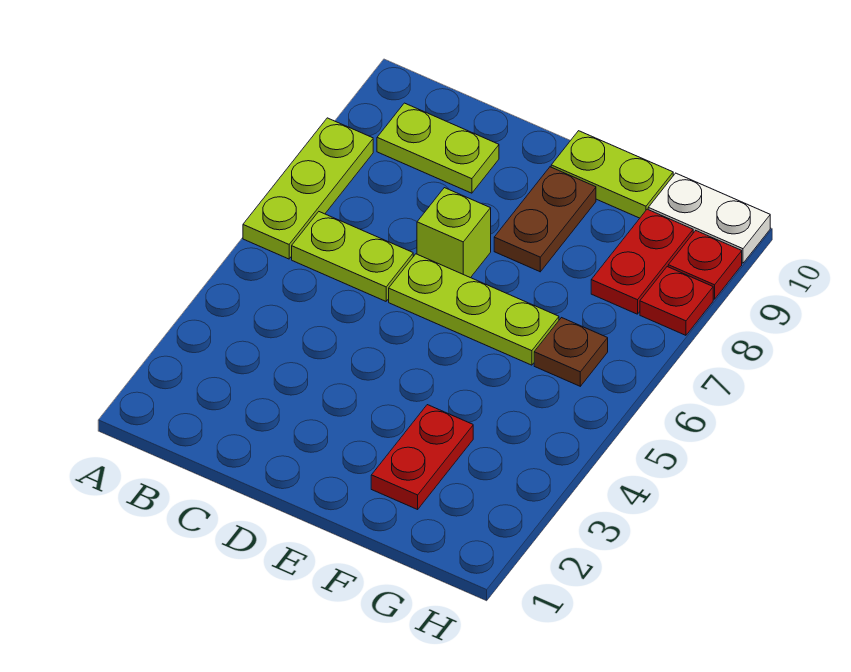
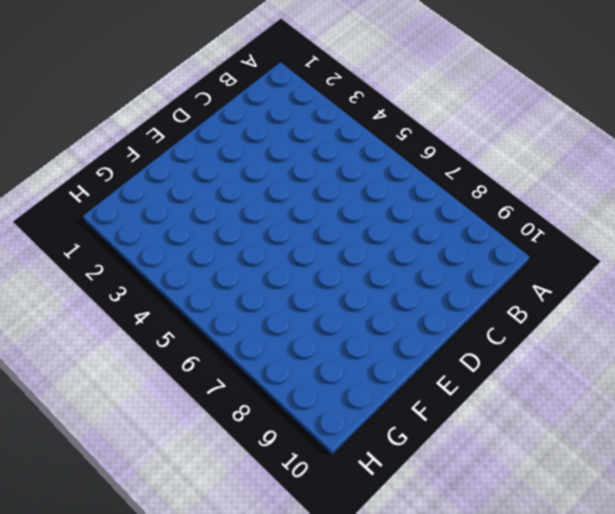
none -> lime plate A6:A8 level 1
none -> lime plate B6:C6 level 1
none -> lime plate B9:C9 level 1

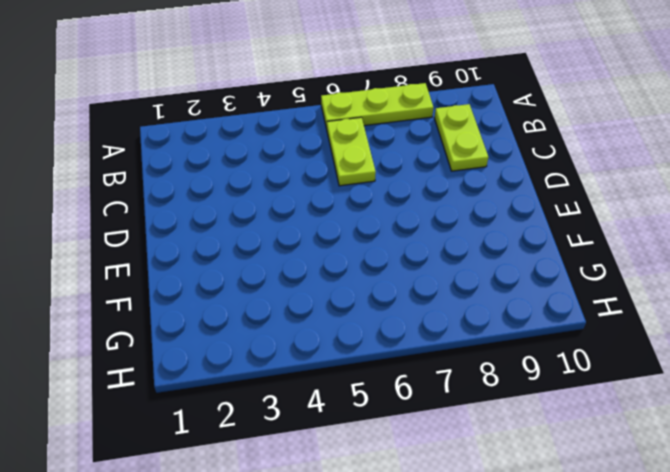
none -> lime plate D6:F6 level 1
none -> lime brick D7 level 1
none -> brown plate E8:E9 level 1

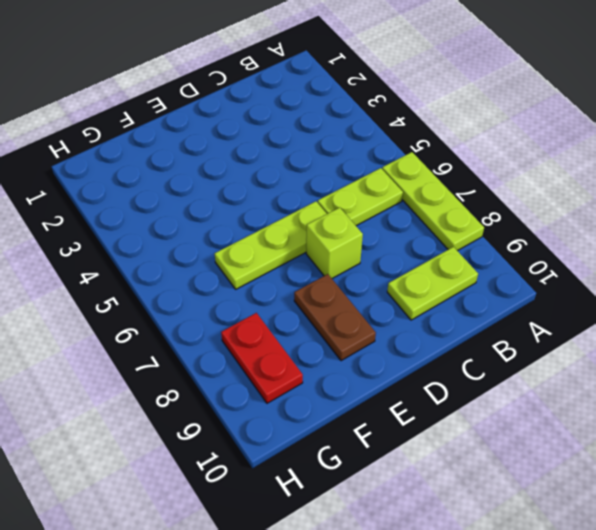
none -> lime plate E10:F10 level 1
none -> red plate F2:F3 level 1
none -> brown plate G6 level 1

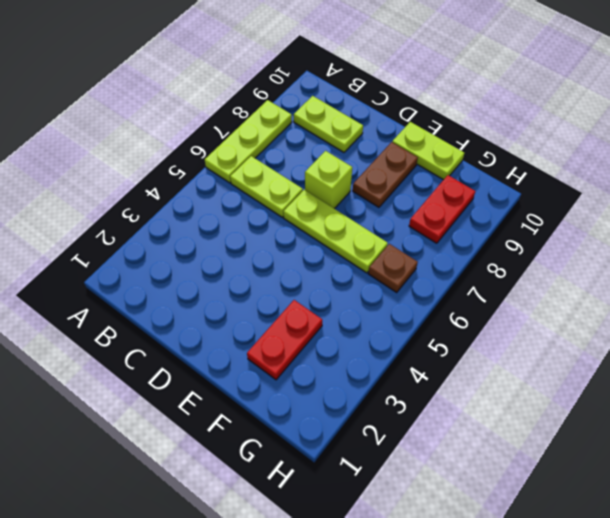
none -> white plate G10:H10 level 1
none -> red plate H8 level 1
none -> red plate H9 level 1

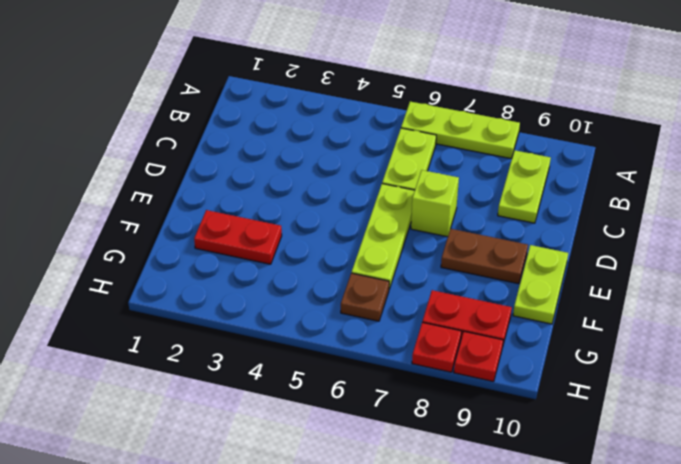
none -> white plate G10:H10 level 1

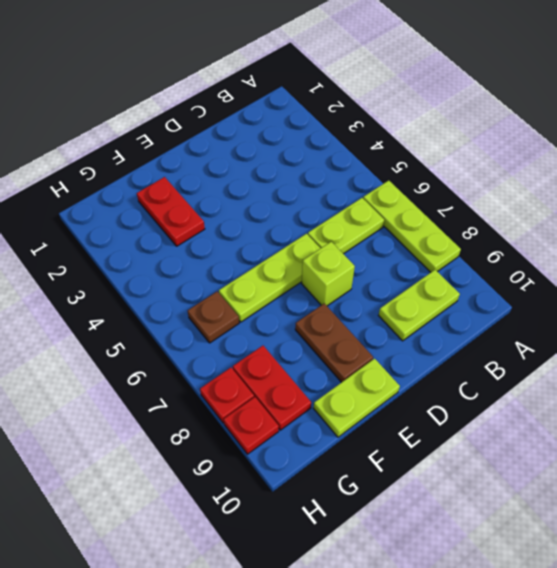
none -> white plate G10:H10 level 1

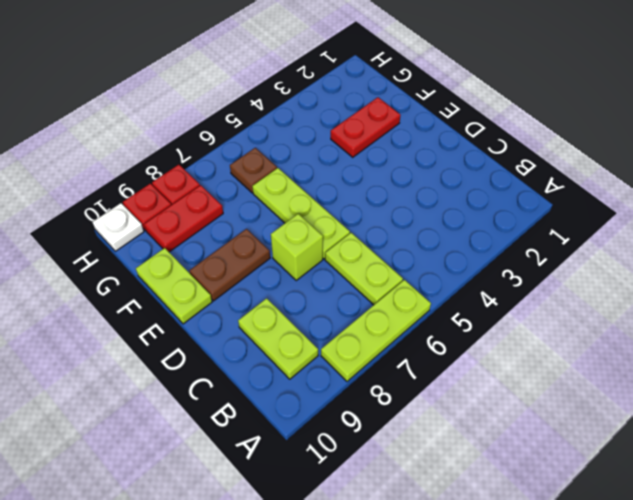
white plate H10 level 1 -> white plate G10:H10 level 1

